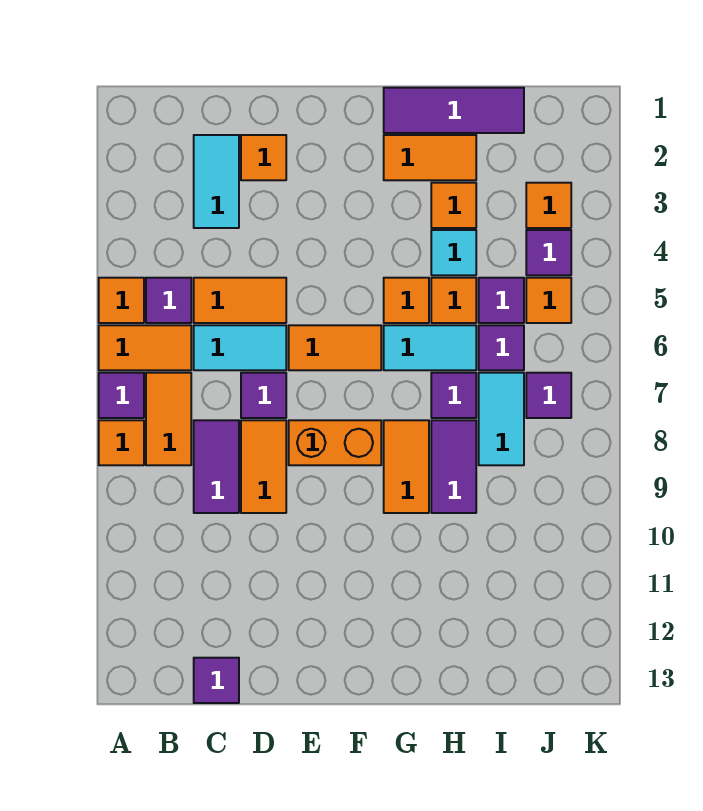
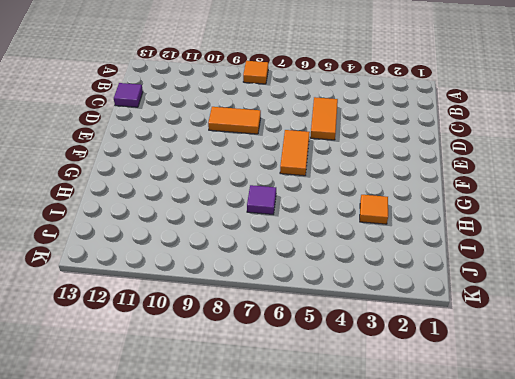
none -> orange tile A5 level 1
none -> orange tile A6:B6 level 1
none -> purple tile A7 level 1
none -> purple tile B5 level 1

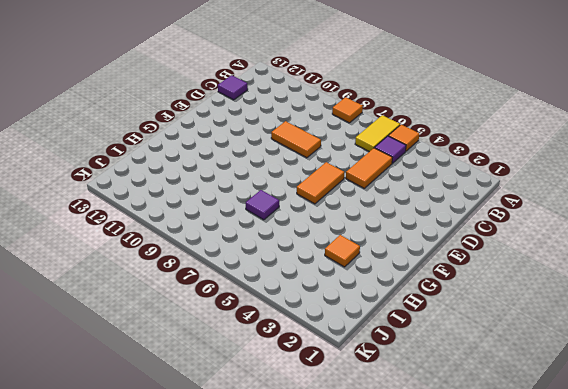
yellow tile A6:B6 level 1 -> orange tile A6:B6 level 1
none -> purple tile A7 level 1
none -> orange tile B7:B8 level 1
none -> cyan tile C2:C3 level 1
none -> cyan tile C6:D6 level 1

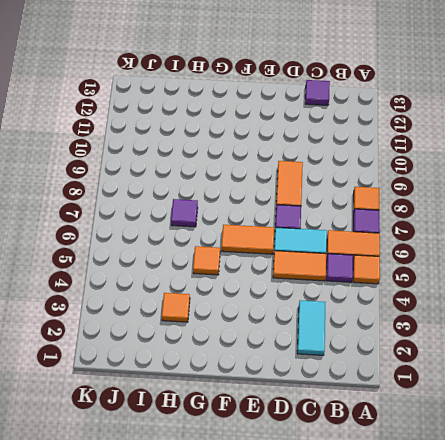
none -> orange tile B7:B8 level 1
none -> purple tile C8:C9 level 1
none -> orange tile D2 level 1
none -> orange brick E8:F8 level 1

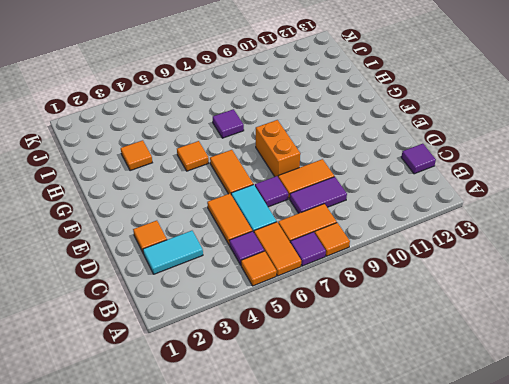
none -> purple tile G1:I1 level 1
none -> orange tile G2:H2 level 1
none -> cyan tile G6:H6 level 1
none -> orange tile G8:G9 level 1

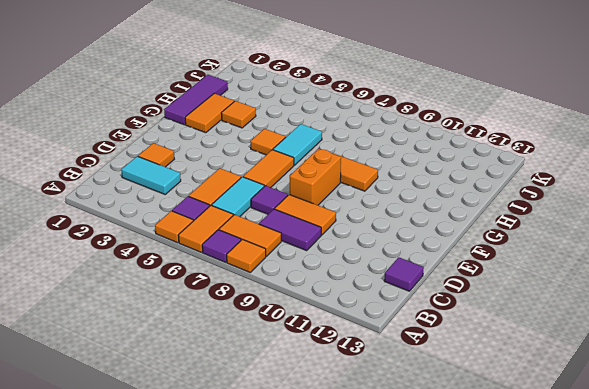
none -> cyan tile H4 level 1
none -> orange tile H5 level 1
none -> purple tile H7 level 1
none -> purple tile H8:H9 level 1

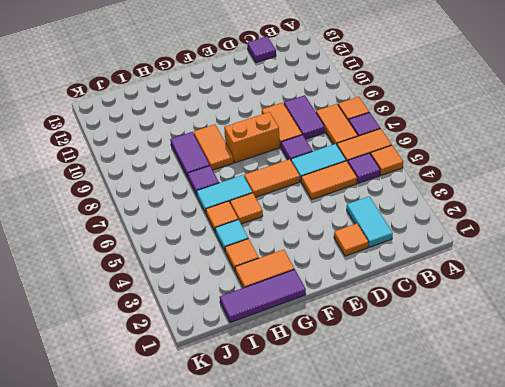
none -> purple tile I5 level 1
none -> purple tile I6 level 1
none -> cyan tile I7:I8 level 1
none -> orange tile J3 level 1

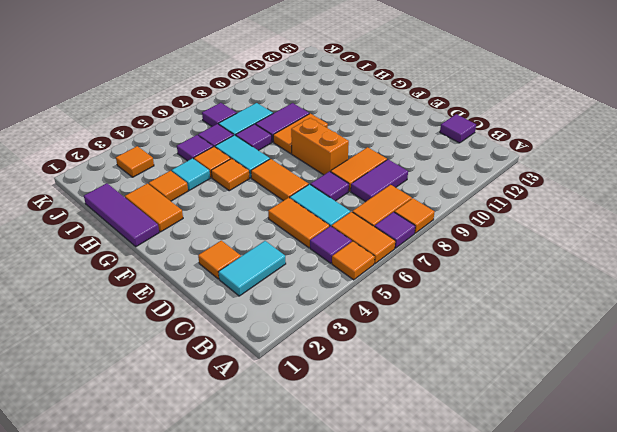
none -> purple tile J4 level 1
none -> orange tile J5 level 1

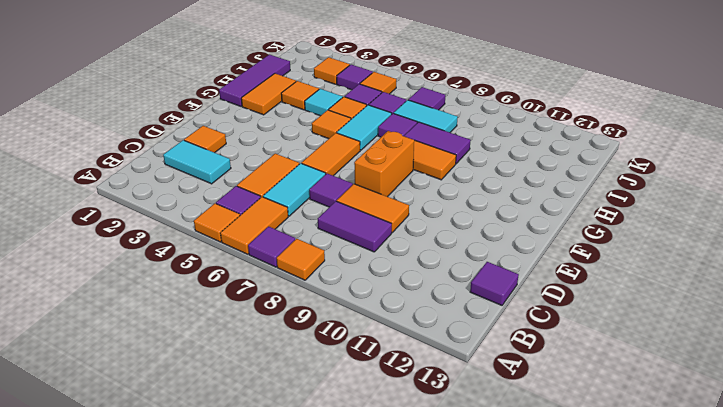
none -> orange tile B7:B8 level 1

